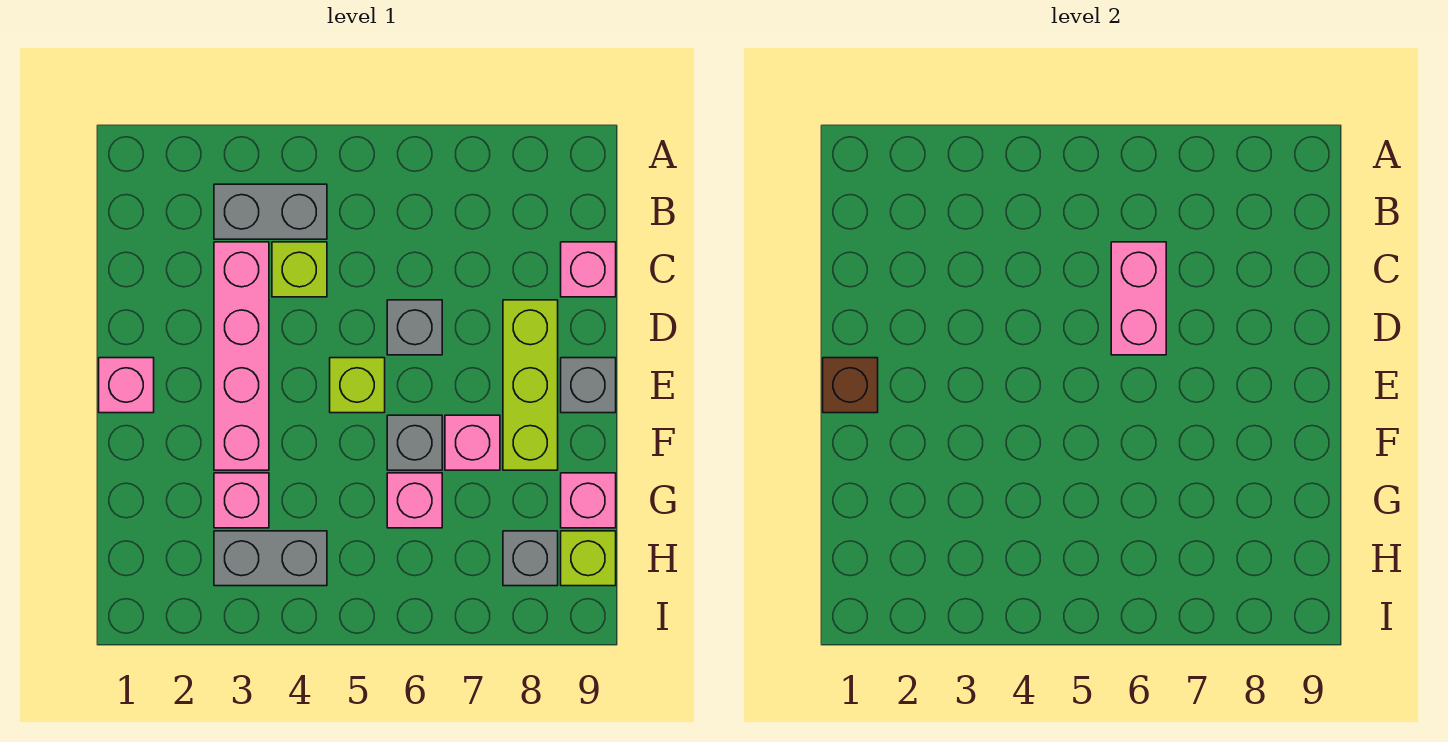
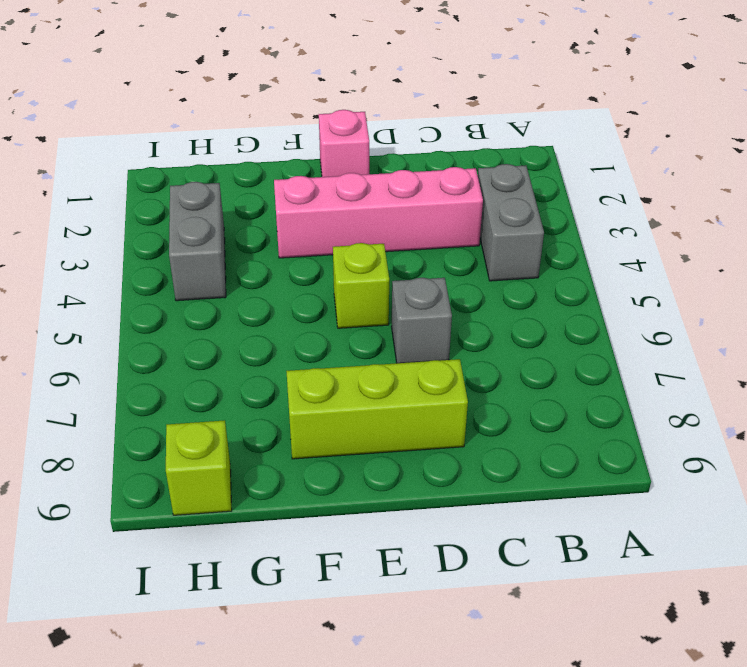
none -> lime brick C4 level 1
none -> pink brick C9 level 1
none -> grey brick E9 level 1

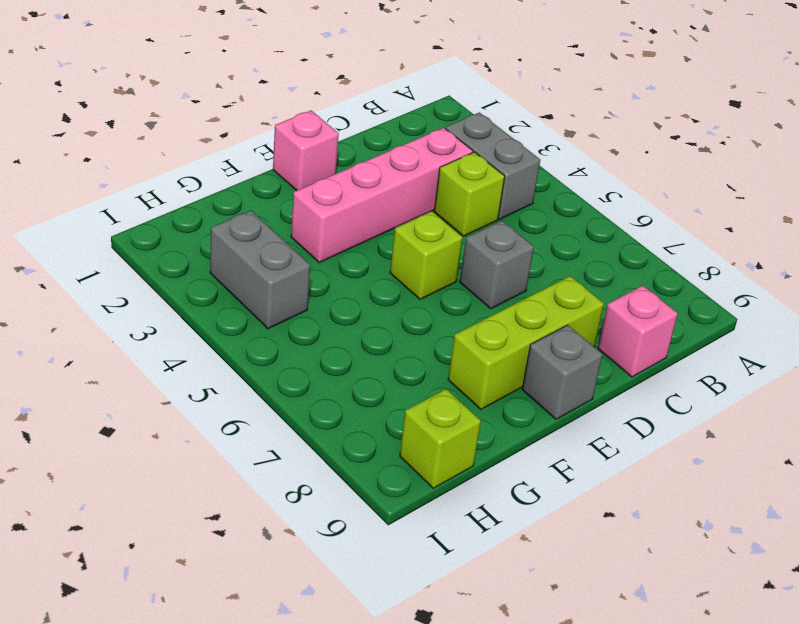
none -> grey brick F6 level 1
none -> pink brick F7 level 1
none -> pink brick G3 level 1

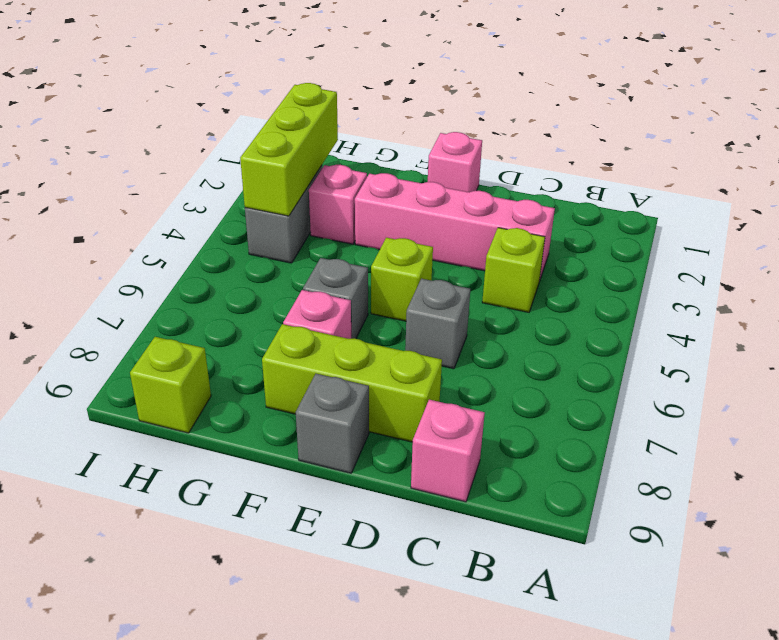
lime brick H2:H4 level 2 -> none
none -> grey brick B3:B4 level 1
none -> pink brick G6 level 1
none -> pink brick G9 level 1

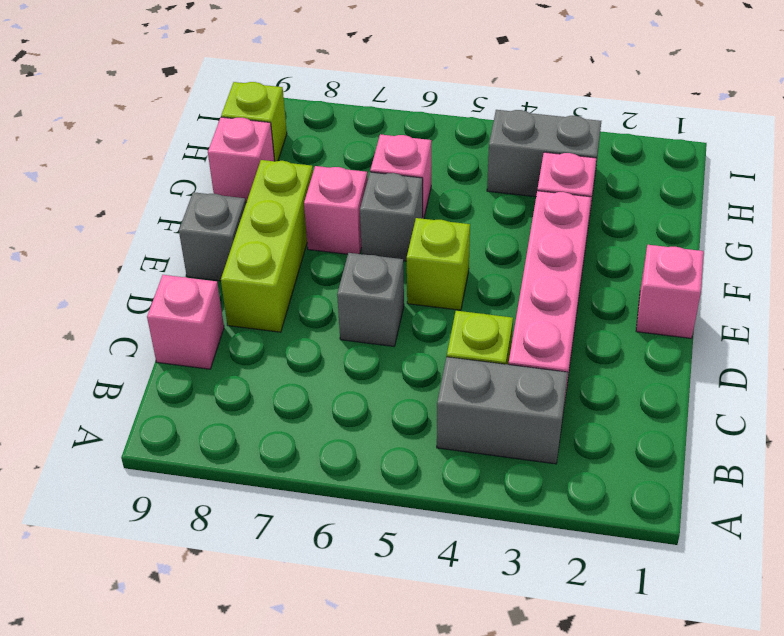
none -> grey brick H8 level 1
none -> pink brick C6:D6 level 2
none -> brown brick E1 level 2

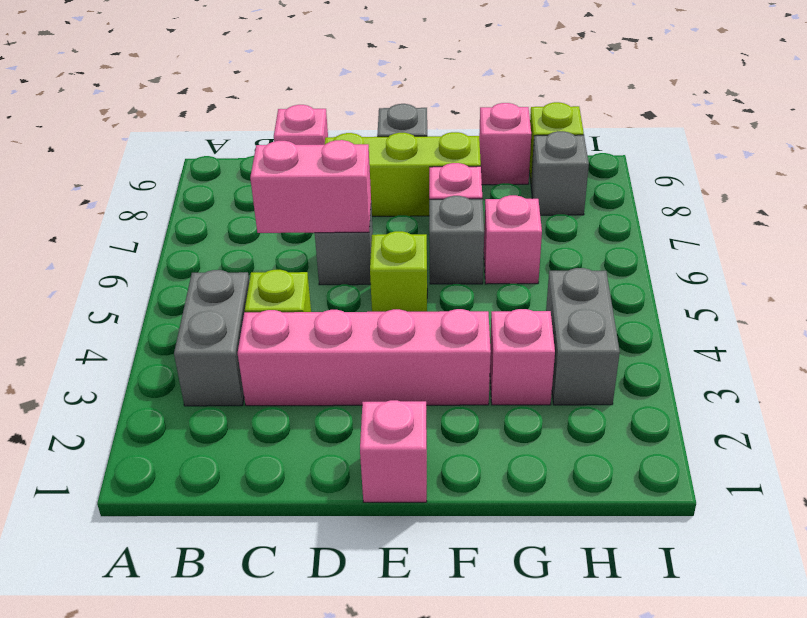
none -> brown brick E1 level 2

